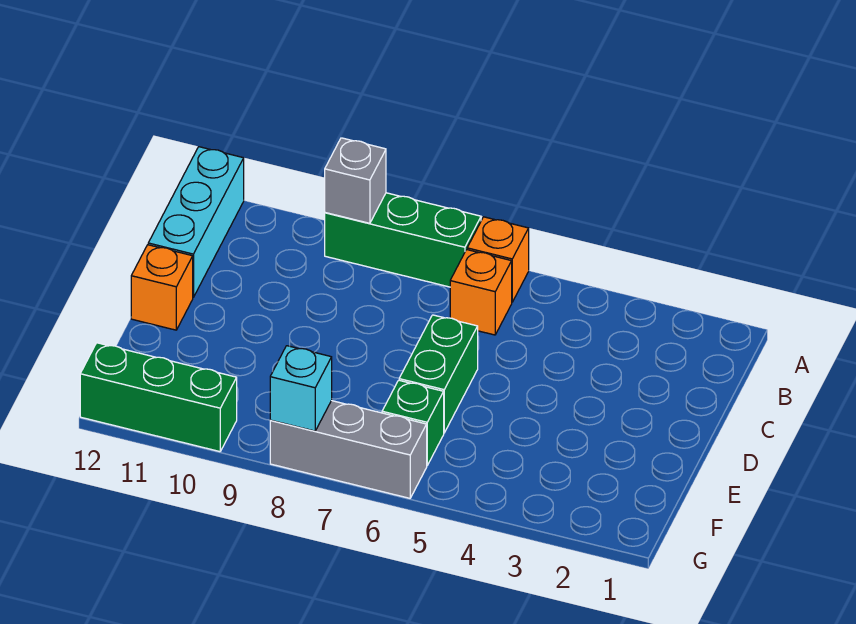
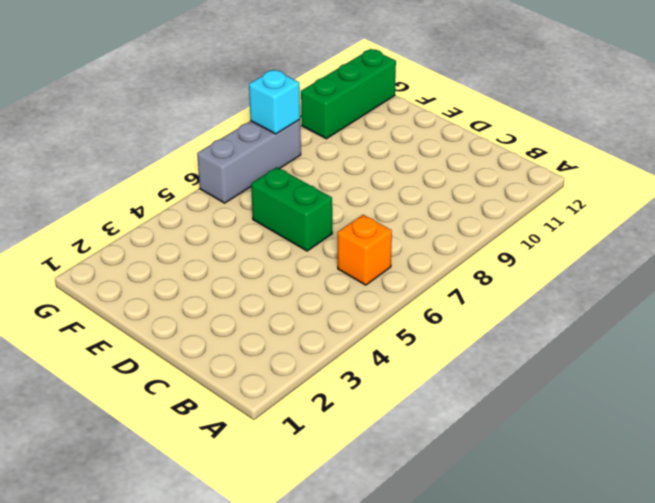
none -> orange brick A6 level 1
none -> green brick A7:A9 level 1

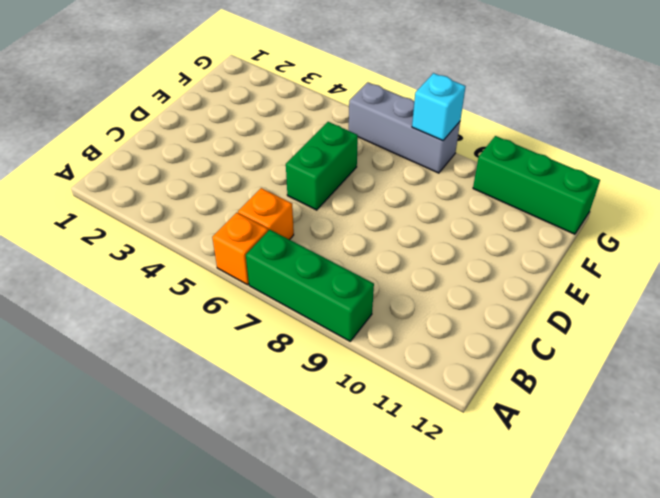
none -> cyan brick A12:C12 level 1
none -> orange brick D12 level 1

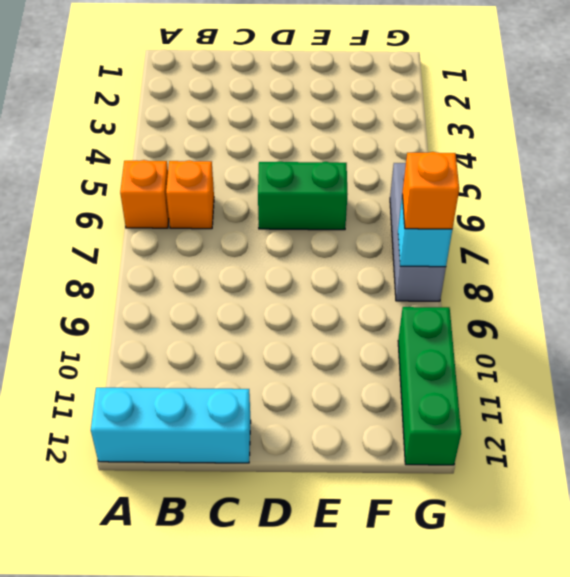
orange brick G8 level 3 -> orange brick D12 level 1
none -> green brick A7:A9 level 1
none -> green brick F6 level 1

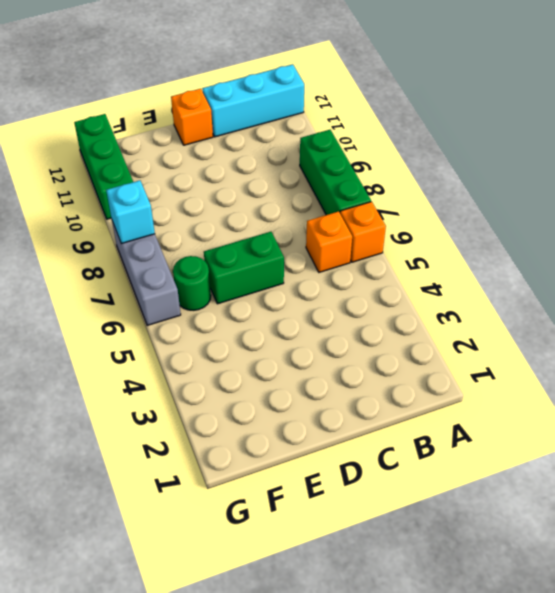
green round brick F6 level 1 -> green brick F6 level 1
none -> grey brick A9 level 2

